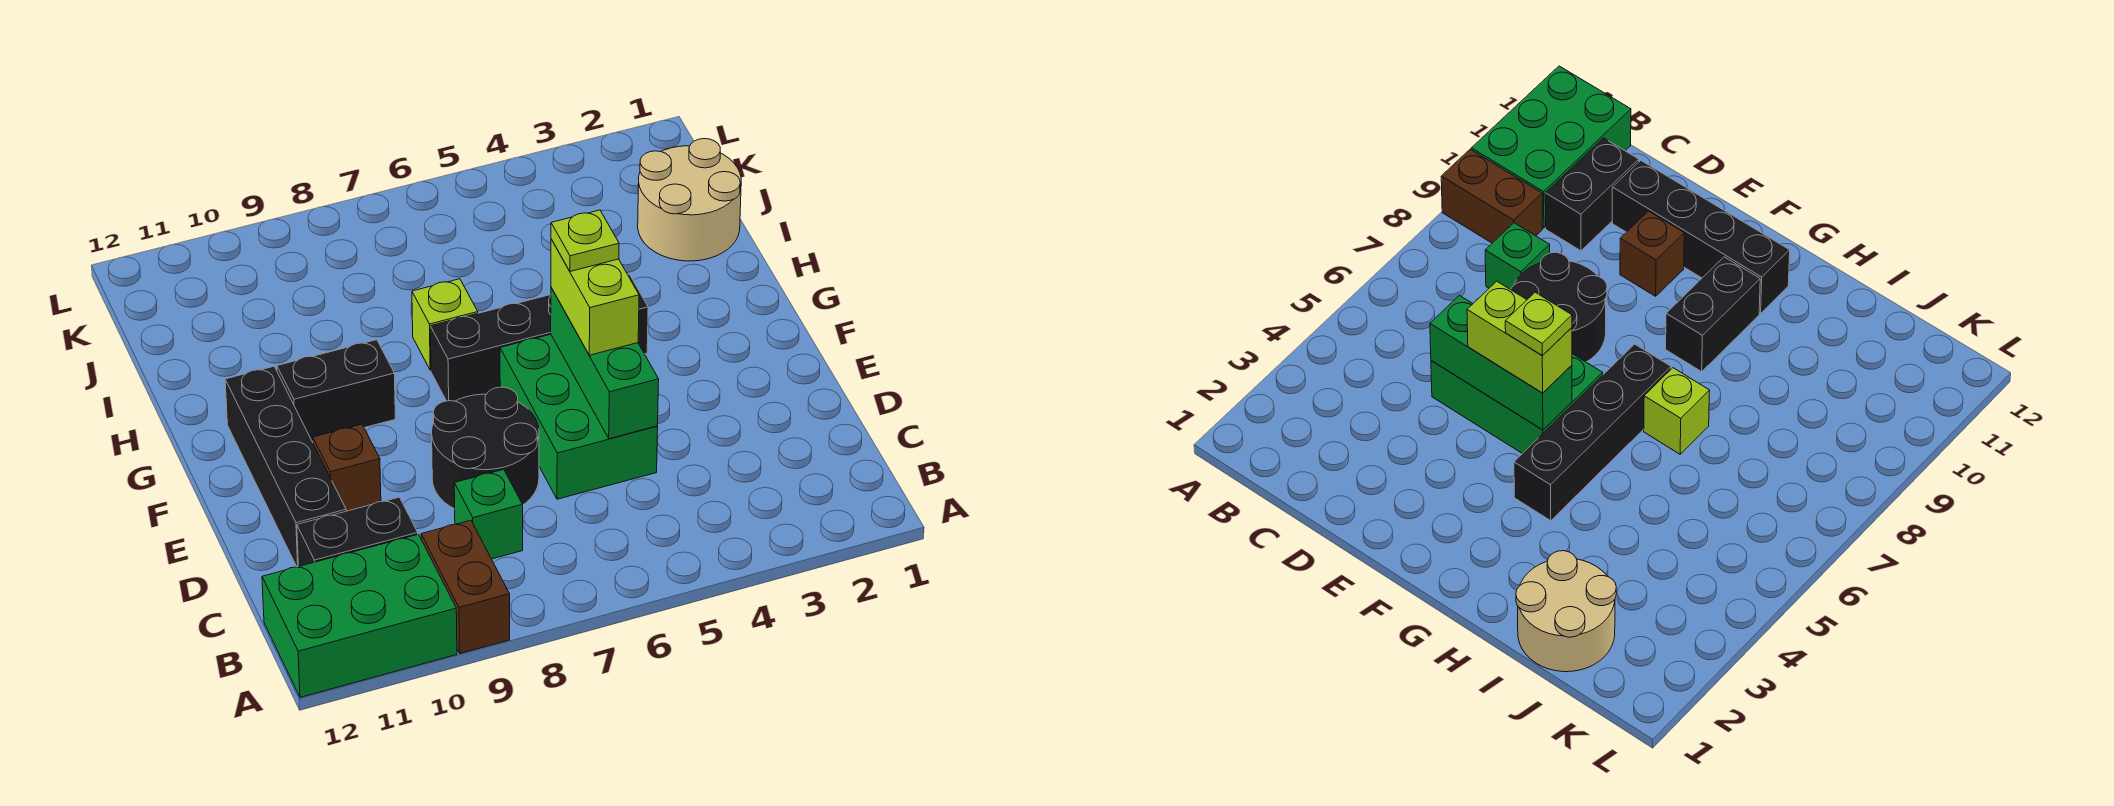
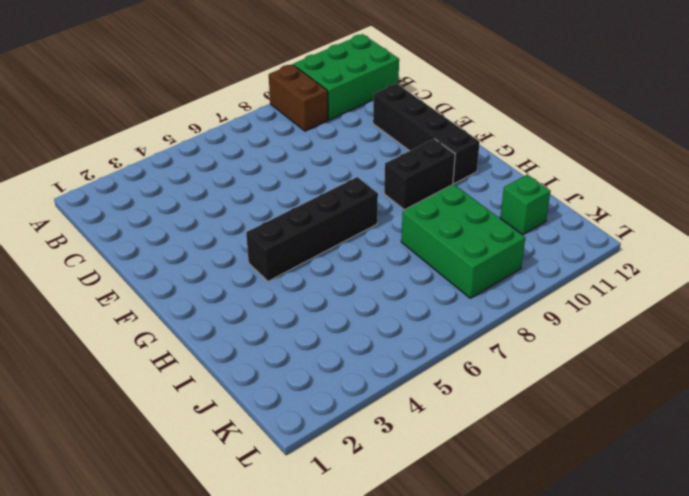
green brick I8:K9 level 1 -> green brick D5:F6 level 1
green brick J11 level 1 -> green brick C8 level 1
none -> black brick C10:C11 level 1
none -> black round brick D7:E8 level 1
none -> brown brick E10 level 1

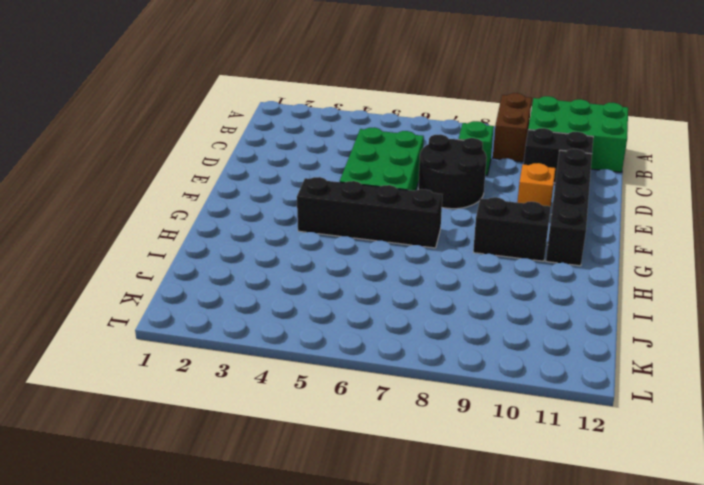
orange brick E10 level 1 -> brown brick E10 level 1
none -> lime brick H7 level 1
none -> tan round brick I1:J2 level 1
none -> green brick D5:F5 level 2

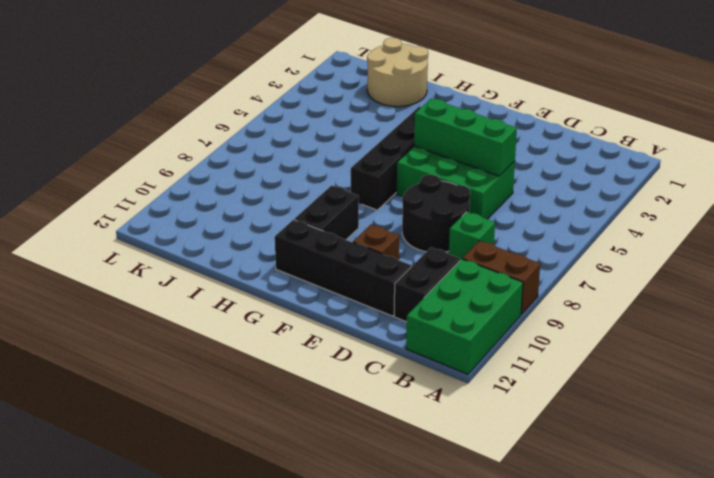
none -> lime brick H7 level 1
none -> lime brick E5:F5 level 3
none -> lime plate F5 level 4

